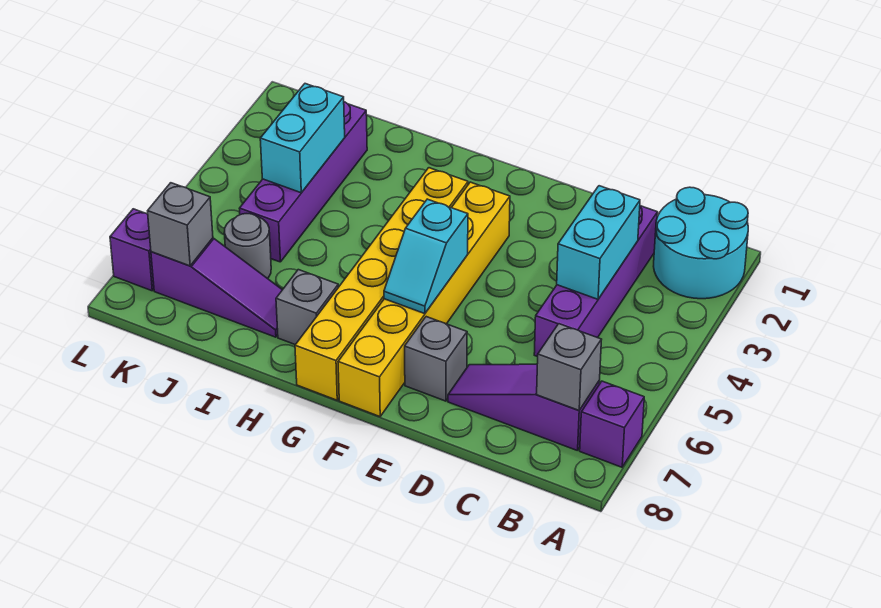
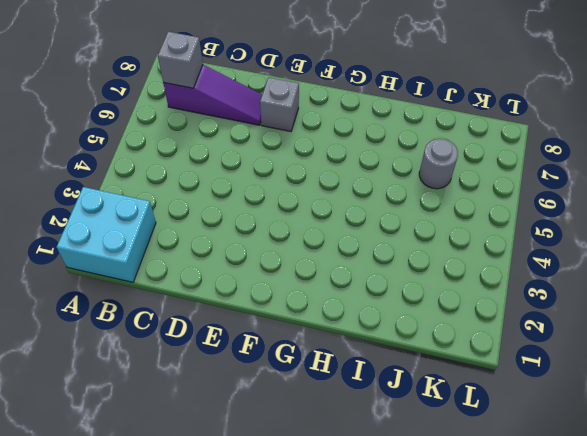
cyan brick A1:B2 level 1 -> cyan round brick A1:B2 level 1
none -> purple brick A7 level 1
none -> purple brick C2:C5 level 1
none -> yellow brick F3:F8 level 1

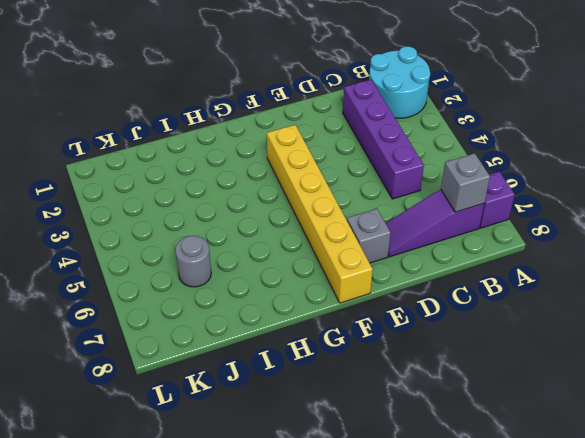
none -> yellow brick G3:G8 level 1
none -> grey brick H7 level 1
none -> purple slope I7:K7 level 1 top K

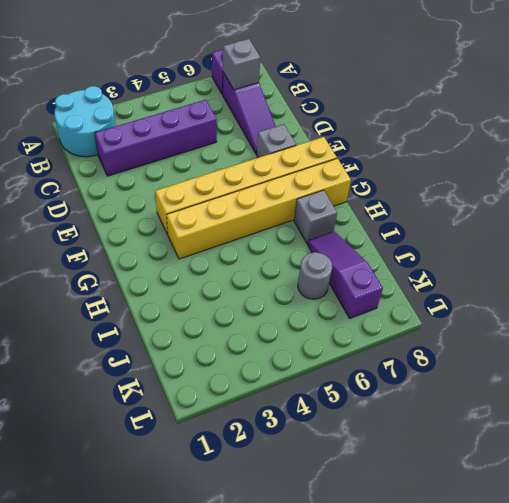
none -> purple brick J2:J5 level 1
none -> purple brick L7 level 1
none -> cyan brick C3:C4 level 2

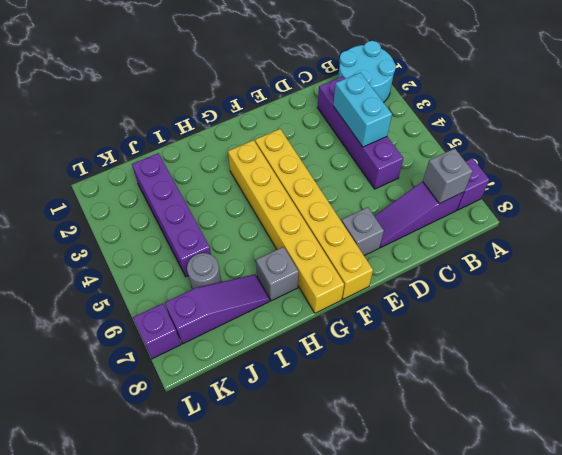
none -> cyan slope F5:F6 level 2 top 5
none -> cyan brick J3:J4 level 2
none -> grey brick K7 level 2

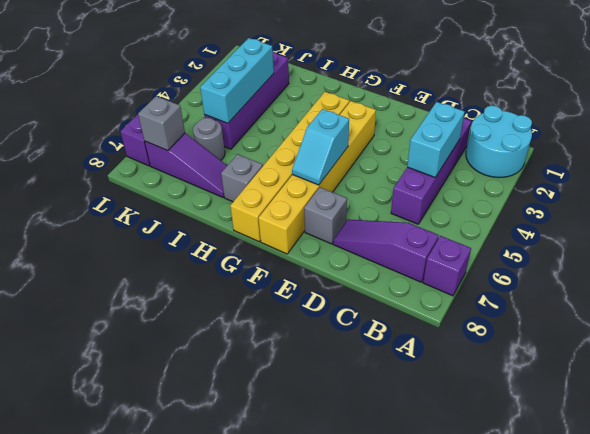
cyan brick J3:J5 level 2 -> cyan brick J3:J4 level 2
none -> grey brick B7 level 2

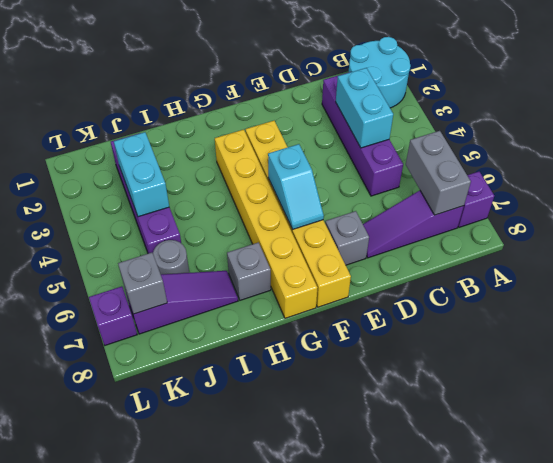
grey brick B6:B7 level 2 -> grey brick B7 level 2

